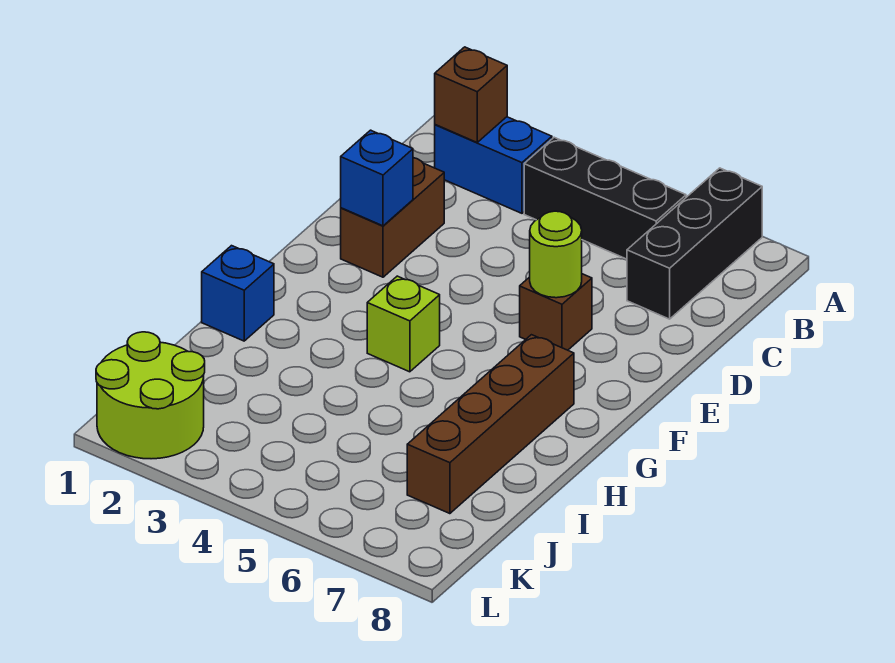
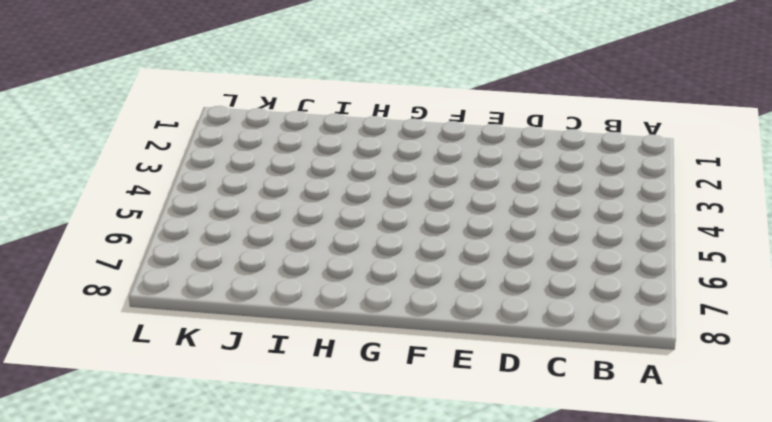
none -> black brick A7:C7 level 1
none -> blue brick B2:B3 level 1
none -> black brick B4:B6 level 1

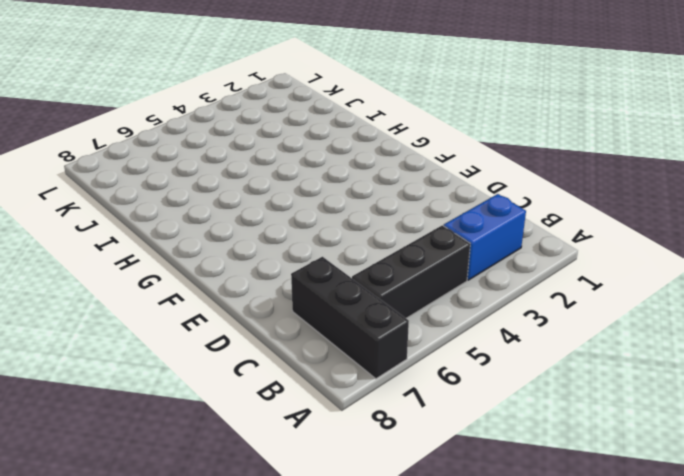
none -> brown brick D2:E2 level 1
none -> brown brick E6 level 1
none -> lime brick G4 level 1

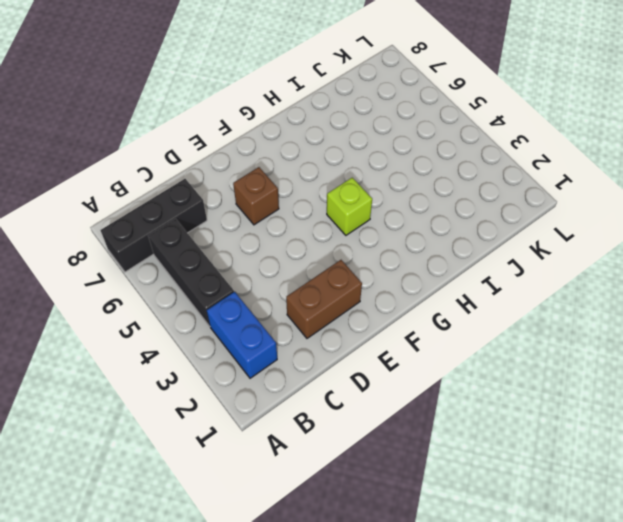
none -> brown brick G7:J7 level 1
none -> blue brick H1 level 1
none -> lime round brick K1:L2 level 1

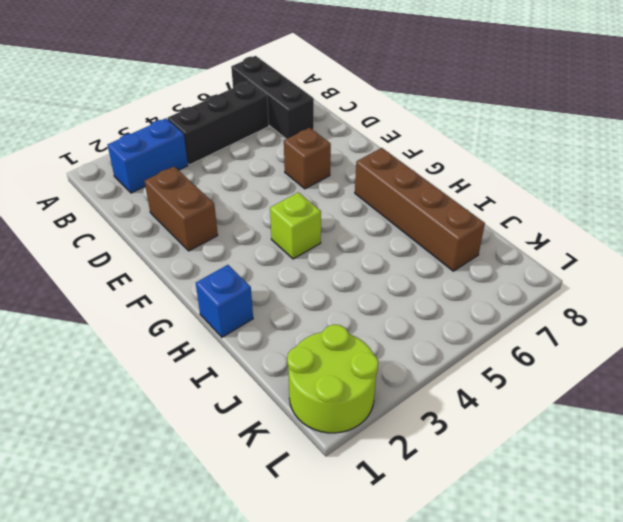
none -> brown brick B2 level 2
none -> blue brick E2 level 2
none -> lime round brick E6 level 2

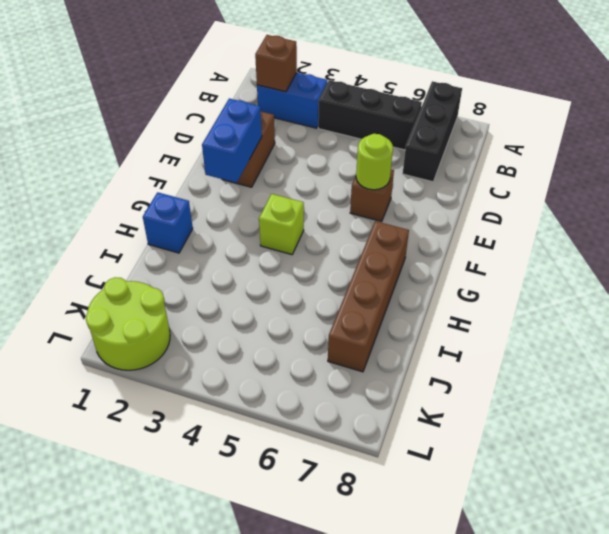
blue brick E2:F2 level 2 -> blue brick E2 level 2

